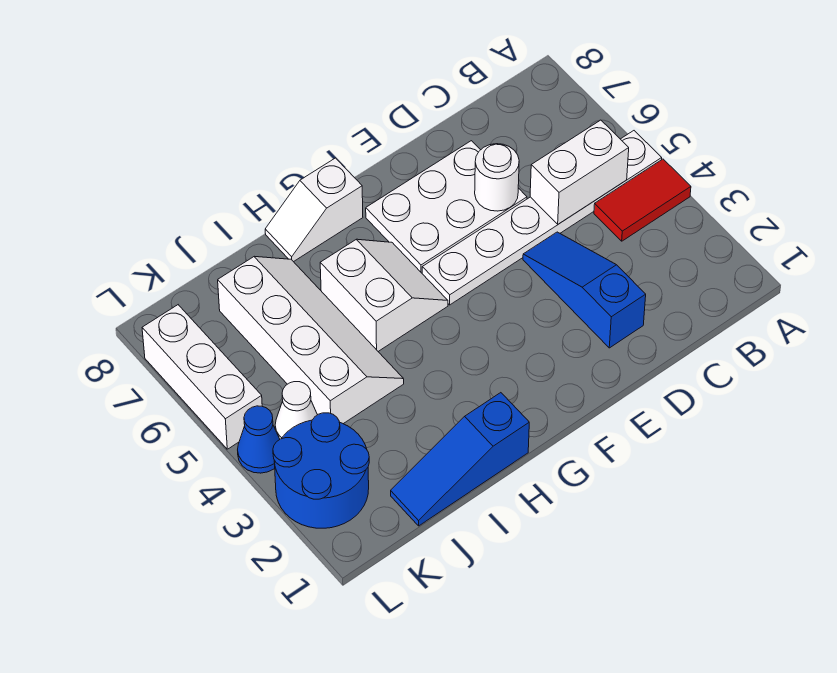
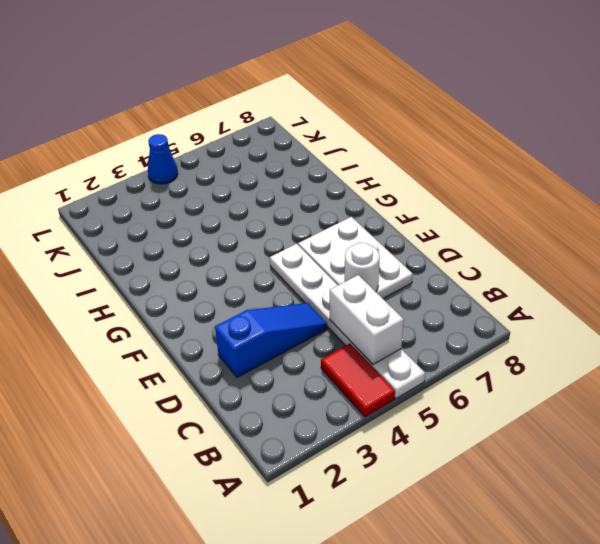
none -> white slope G5:H6 level 1 top H
none -> white slope G8:H8 level 1 top G
none -> blue slope H1:J1 level 1 top H

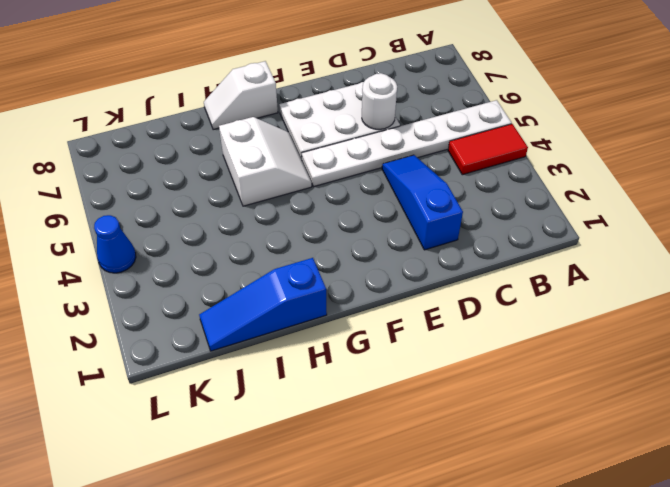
none -> white slope I4:J7 level 1 top J
none -> blue round brick K2:L3 level 1
none -> white cone K4 level 1

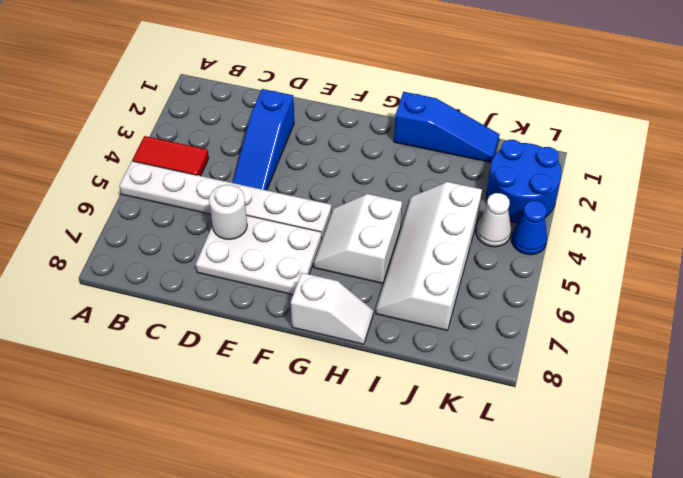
none -> white brick L5:L7 level 1
none -> white brick B5:C5 level 2

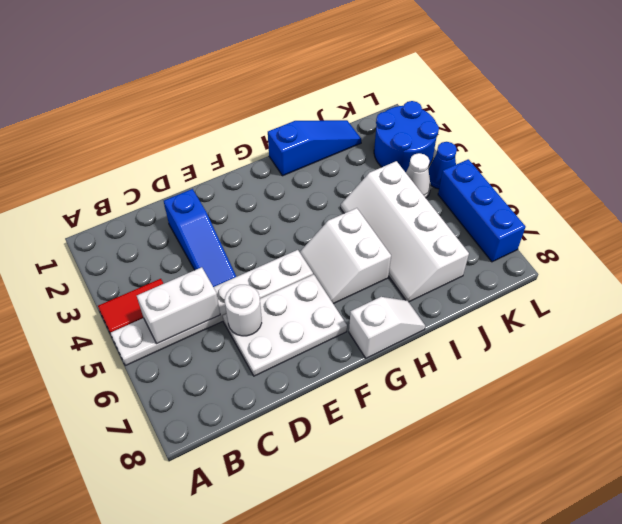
blue brick L5:L7 level 1 -> white brick L5:L7 level 1

